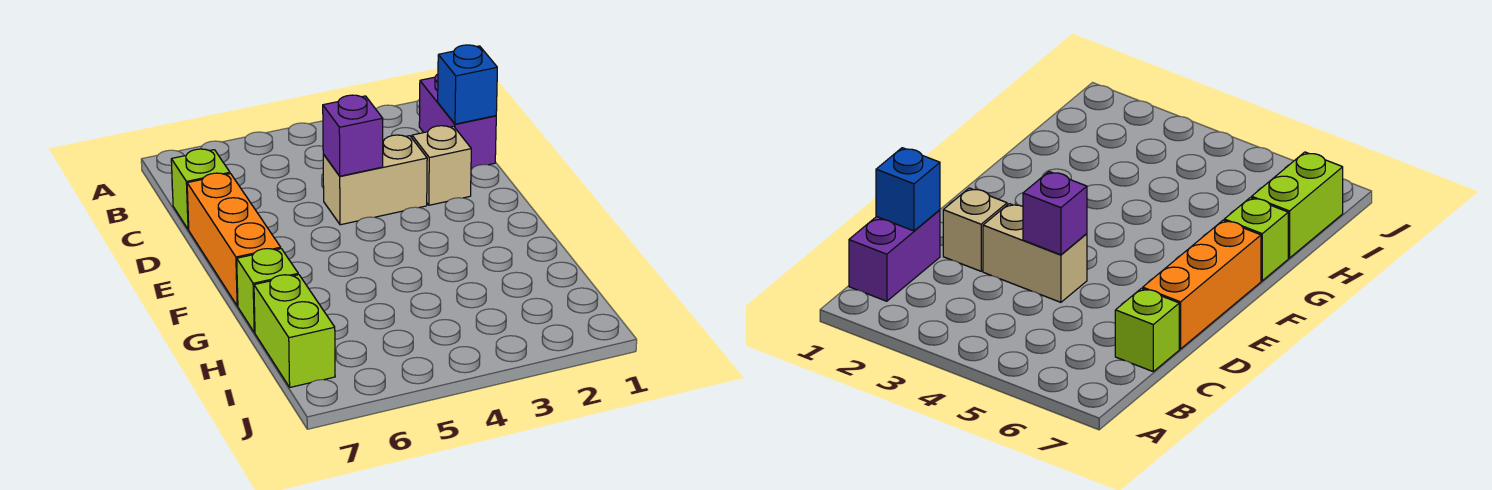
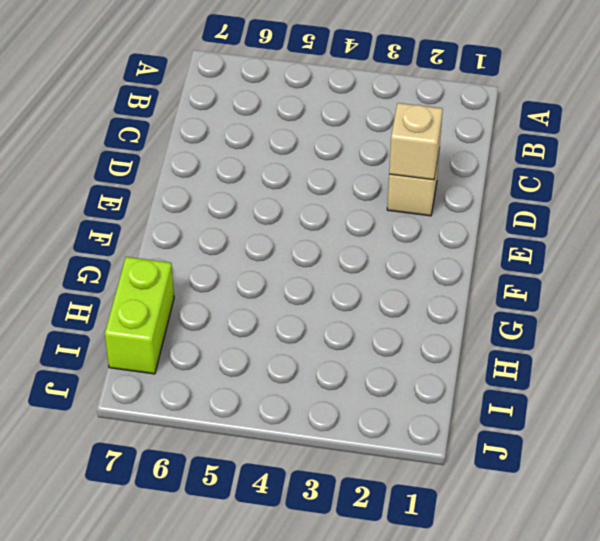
tan brick D2 level 2 -> none
none -> purple brick B1:C1 level 1
none -> lime brick C7 level 1

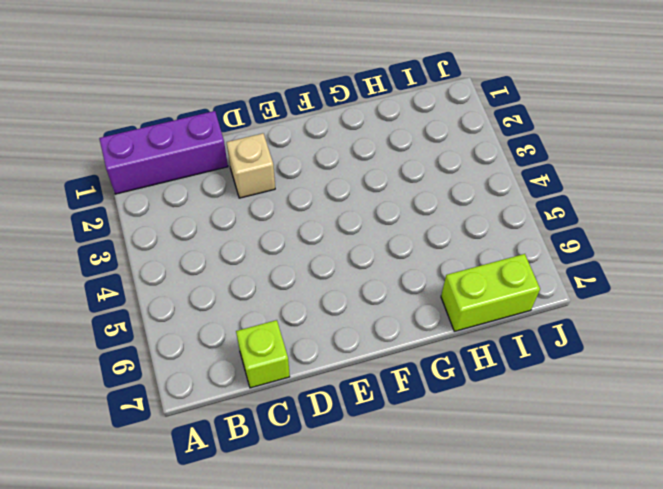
purple brick A1:C1 level 1 -> purple brick B1:C1 level 1
none -> tan brick D3:D4 level 1
none -> orange brick D7:F7 level 1

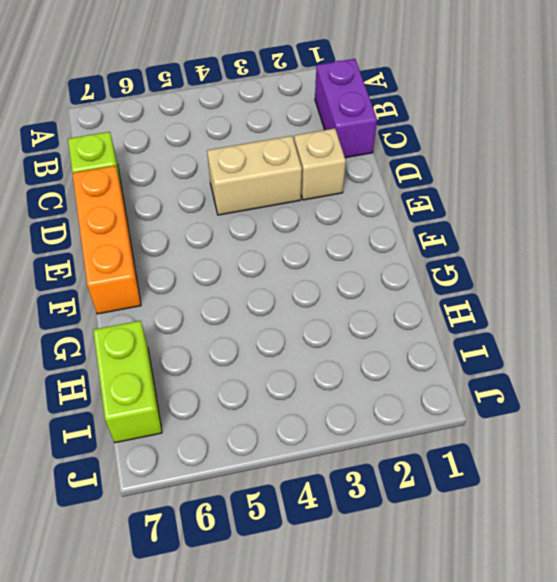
none -> lime brick G7 level 1
none -> blue brick C1 level 2

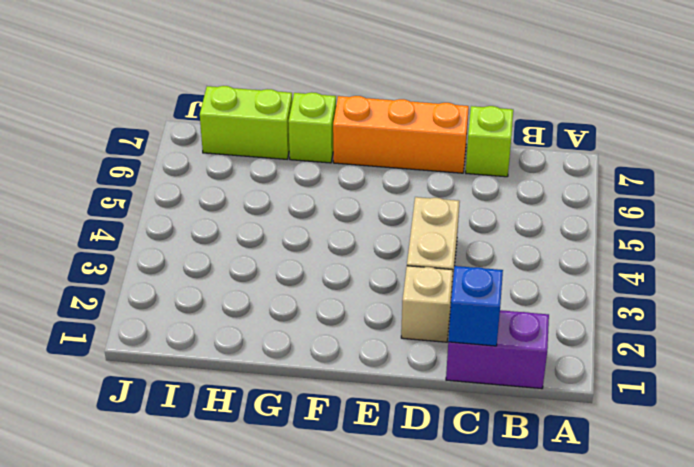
none -> purple brick D4 level 2

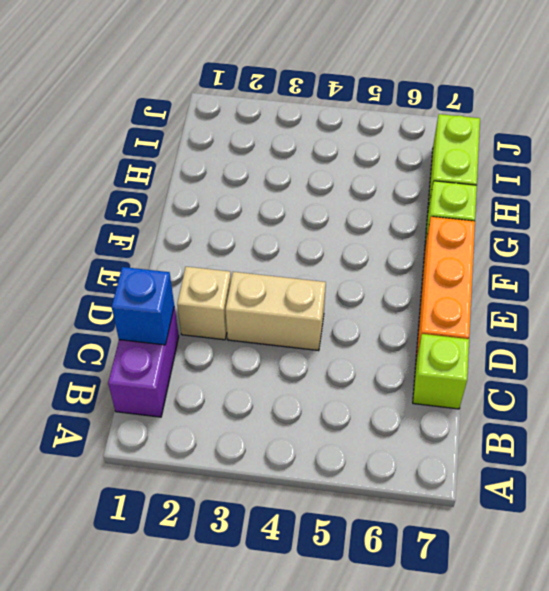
none -> purple brick D4 level 2

